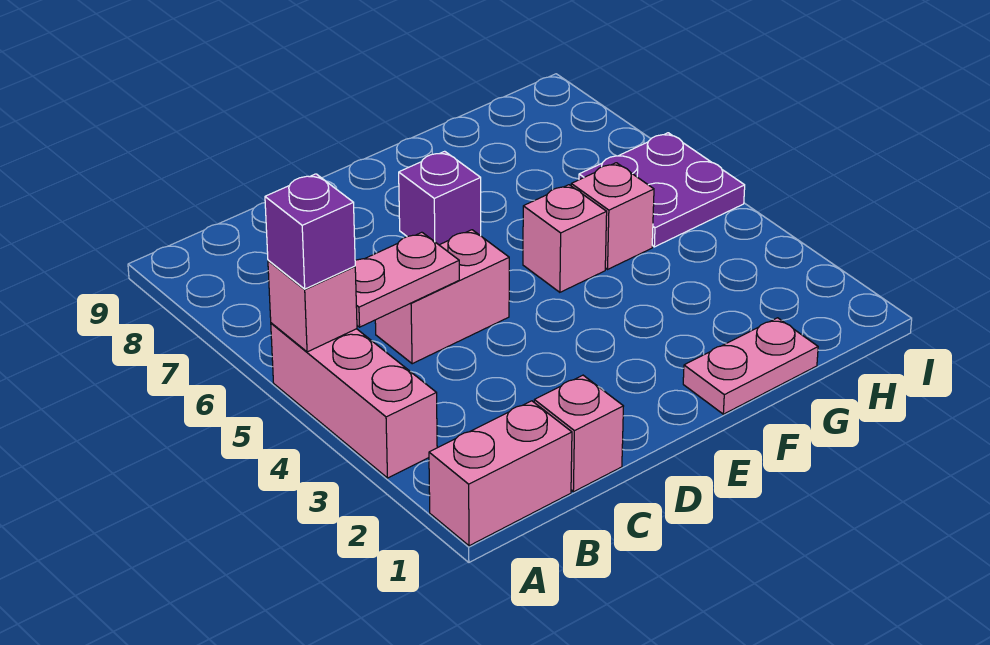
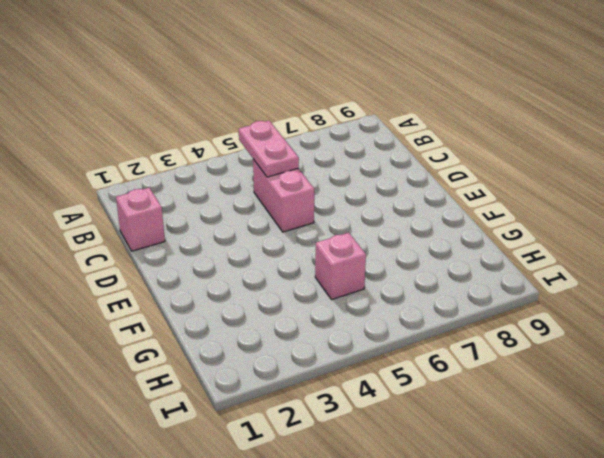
none -> pink brick A1:B1 level 1
none -> pink brick A3:A5 level 1
none -> purple brick E7 level 1

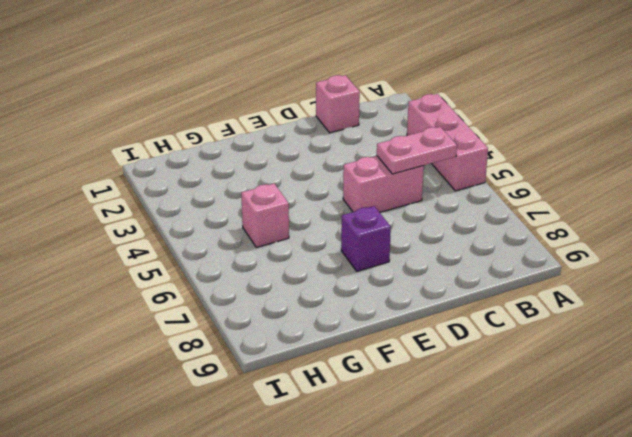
none -> pink brick A1:B1 level 1
none -> pink plate F1:G1 level 1
none -> pink brick F5 level 1

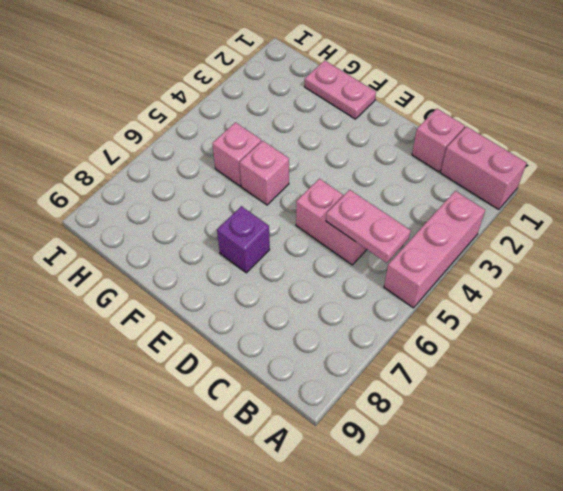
none -> purple plate H5:I6 level 1
none -> pink brick A5 level 2
none -> purple brick A5 level 3

